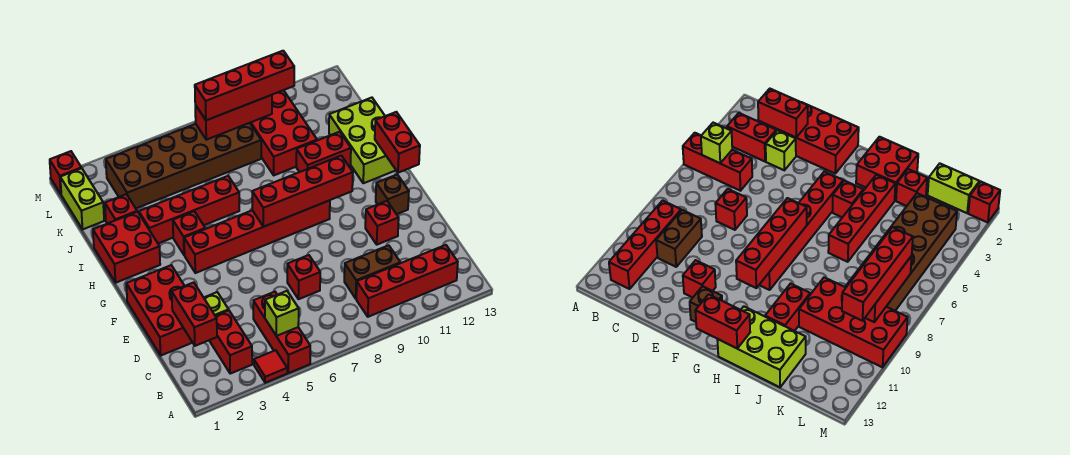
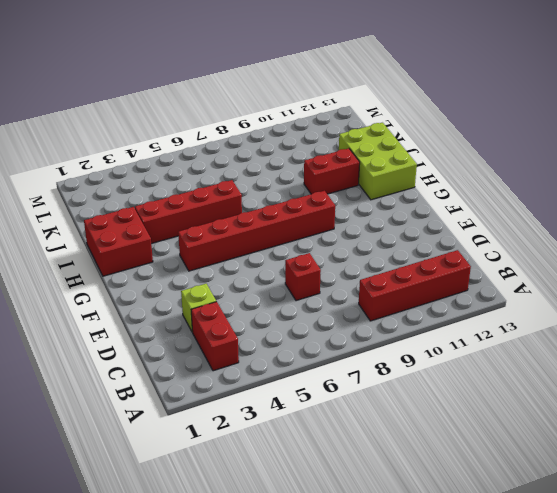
none -> red tile A4 level 1
none -> red brick A5:C5 level 1
none -> brown brick C9:C10 level 1

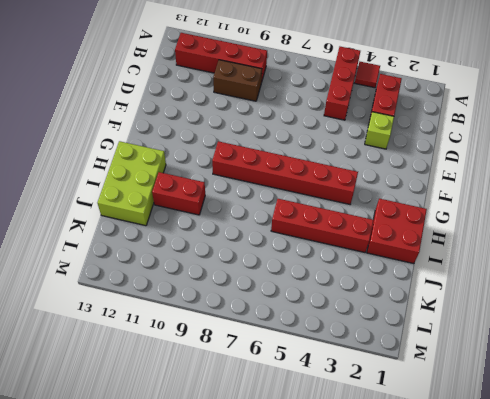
none -> red brick D1:F2 level 1
none -> red brick D7 level 1
none -> red brick E11 level 1

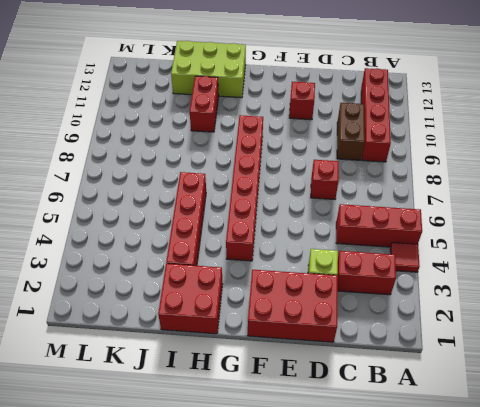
none -> brown brick F12 level 1
none -> red brick H4 level 1
none -> red brick J2 level 1

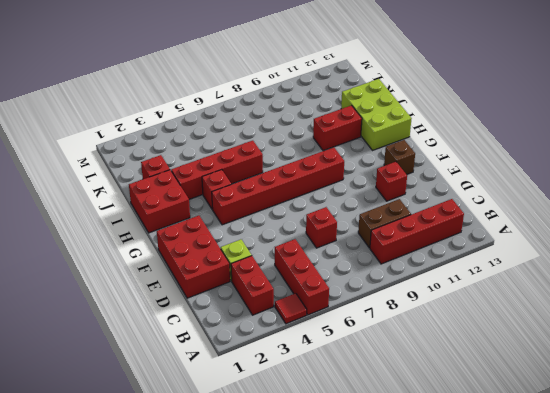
none -> red brick J9:M10 level 1
none -> lime brick K1:L1 level 1
none -> brown brick K3:L8 level 1

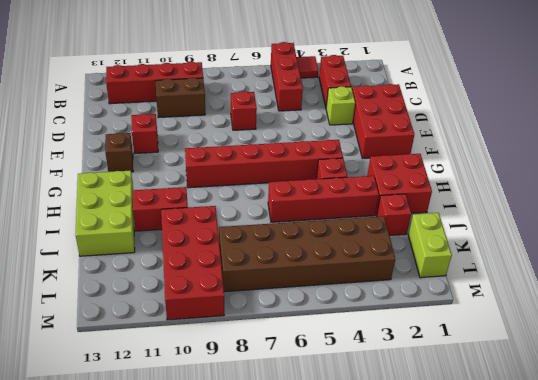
none -> red brick M1 level 1
none -> lime brick B5 level 2
none -> red brick C2:D2 level 2

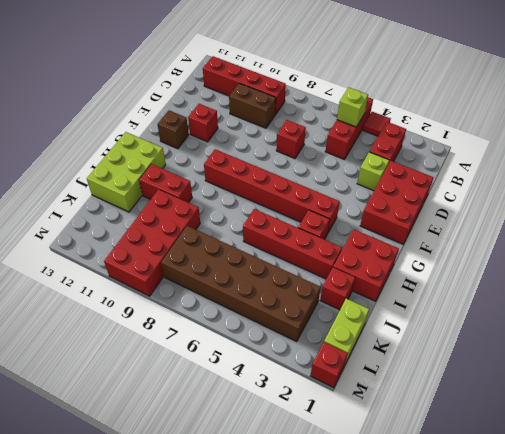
none -> red brick C2:D2 level 2
none -> red brick G7:G10 level 2
none -> red brick G13:H13 level 2

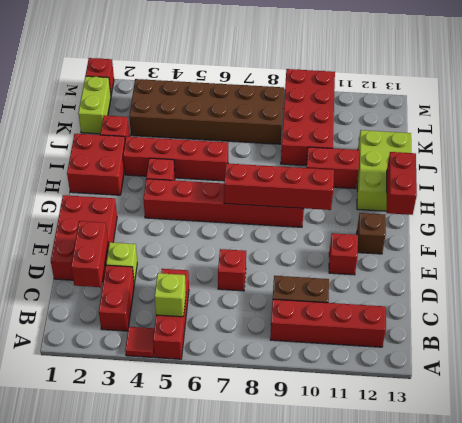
none -> red brick L7:L9 level 2
none -> red brick L7:L10 level 3

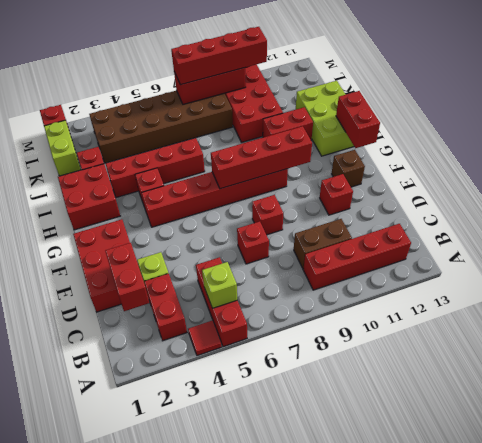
red brick E8 level 1 -> none

